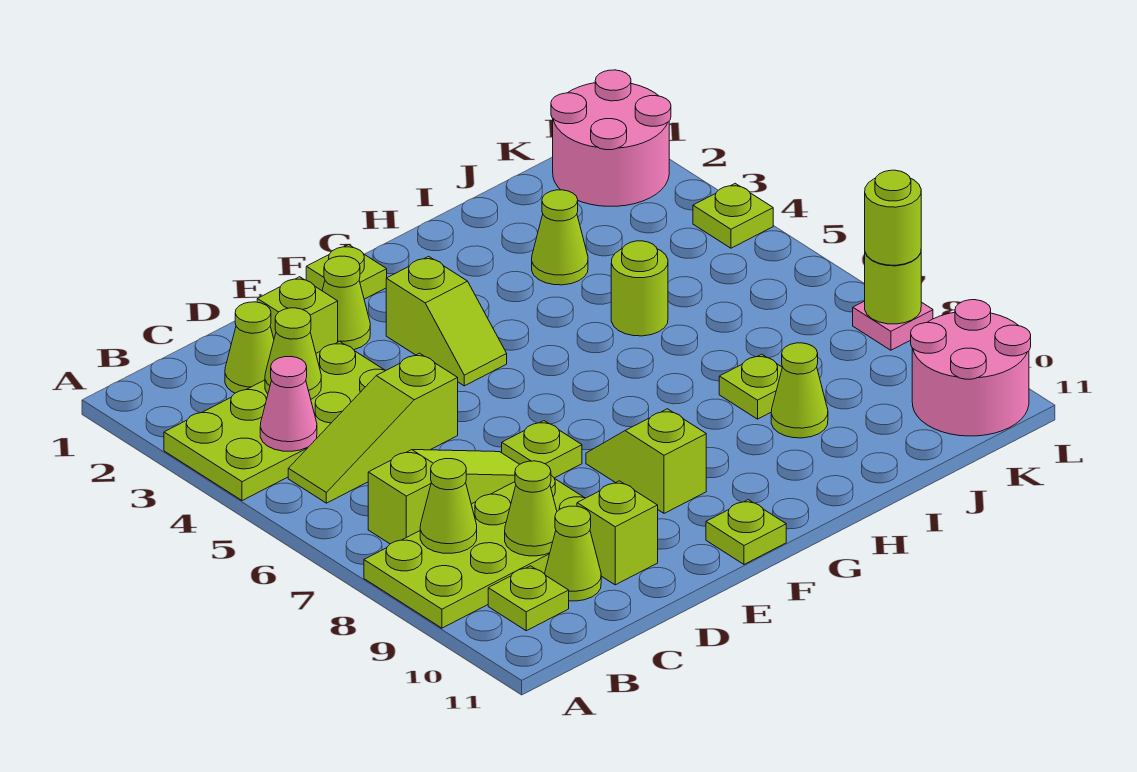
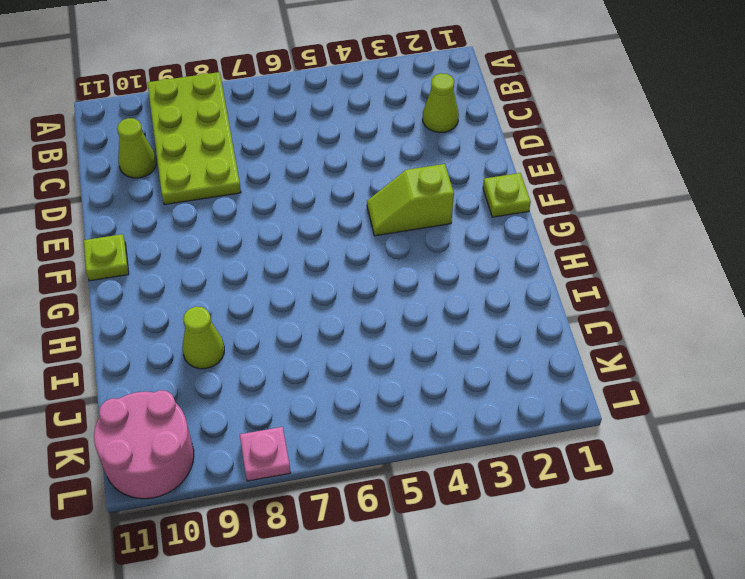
none -> lime plate A3:D4 level 1
none -> lime slope B5:D5 level 1 top D
none -> lime slope B7:D7 level 1 top B

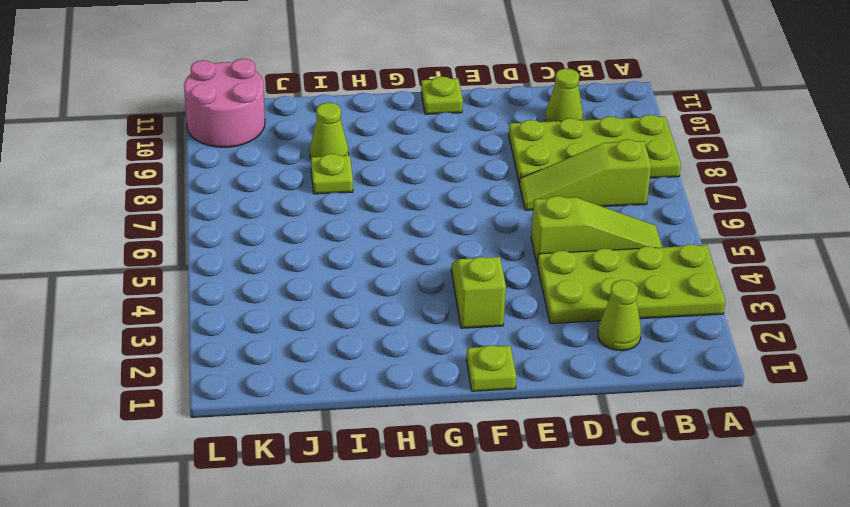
none -> lime plate B10 level 1
none -> lime brick D2 level 1
none -> lime brick D10 level 1

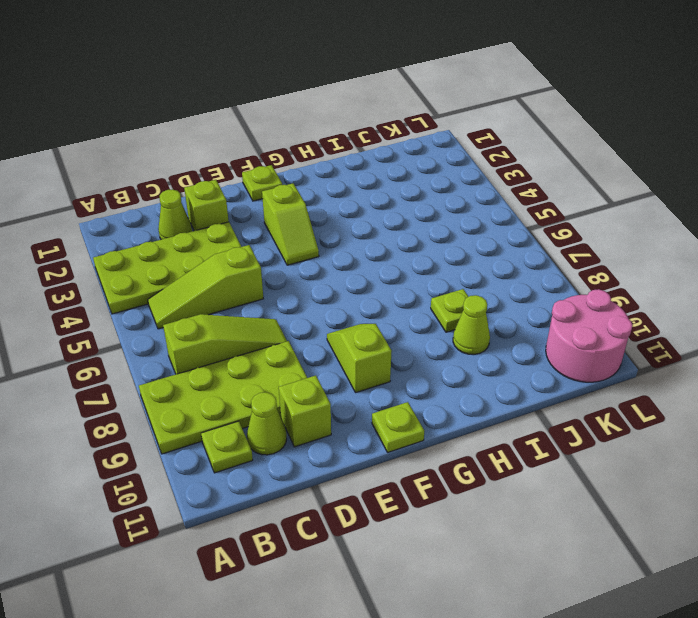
none -> lime cone E2 level 1
none -> lime plate E7 level 1
none -> lime cone I3 level 1

